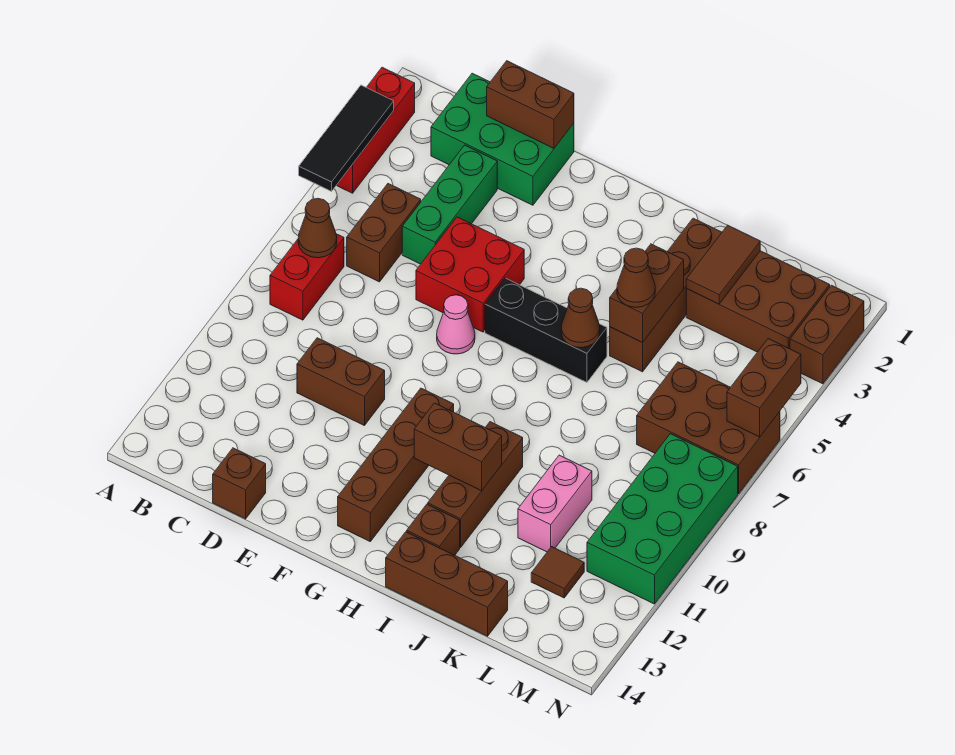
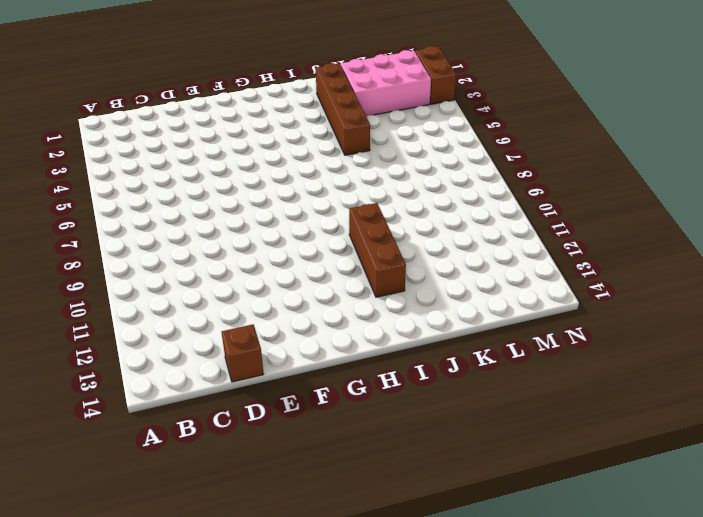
pink brick K2:M3 level 1 -> brown brick K2:M3 level 1
none -> red brick A2:A4 level 1
none -> red brick B7:B8 level 1
none -> green brick C1:E2 level 1
none -> brown brick C5:C6 level 1

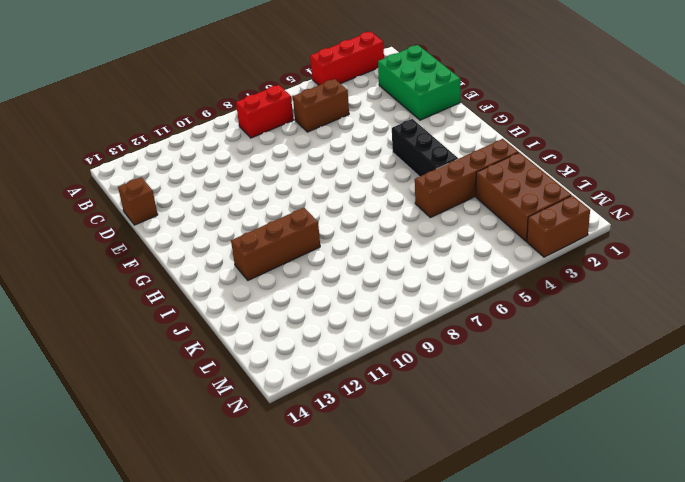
black brick G4:I4 level 1 -> black brick G6:I6 level 1
none -> green brick D3:D5 level 1
none -> brown brick D10:E10 level 1
none -> red brick E5:F6 level 1
none -> pink cone F7 level 1

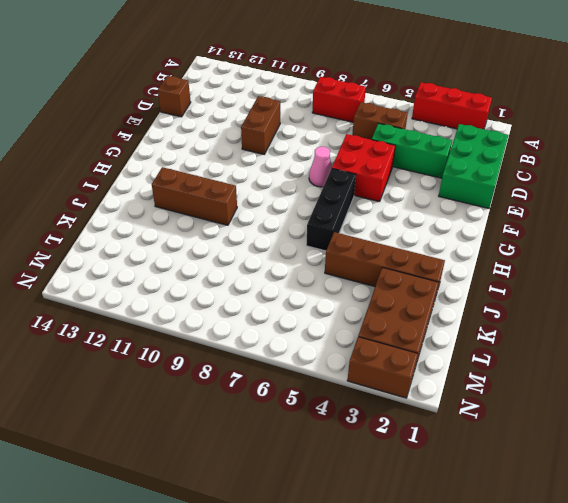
none -> brown brick G10:G13 level 1
none -> brown brick I13 level 1
none -> brown brick I14:K14 level 1
none -> pink brick K10:K11 level 1

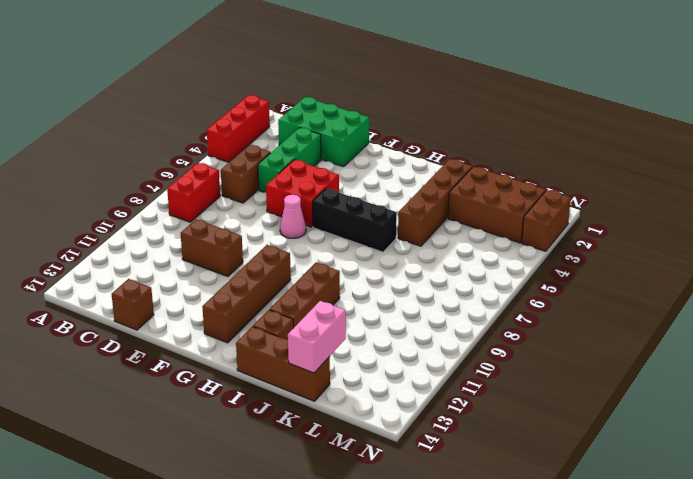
pink brick K13:K14 level 2 -> pink brick K10:K11 level 1
none -> brown brick L6:N7 level 1
none -> brown tile L12 level 1
none -> green brick M8:N11 level 1
none -> black tile A3:A5 level 2

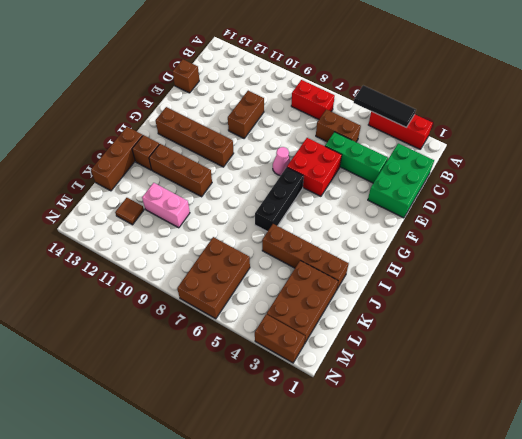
none -> green brick M8:N11 level 1
none -> brown cone B7 level 2
none -> brown brick D1:E1 level 2
none -> brown brick H11:I11 level 2

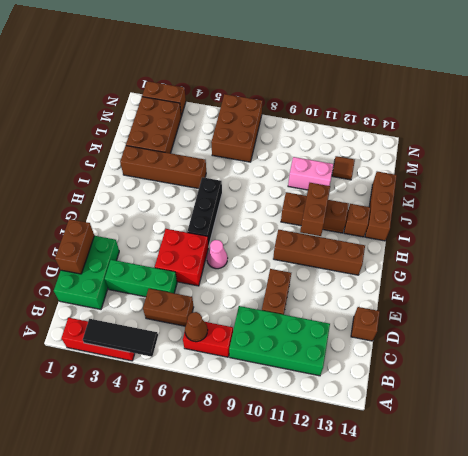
green brick B9:C12 level 1 -> green brick M8:N11 level 1
none -> brown cone I6 level 2
none -> brown brick J4:J5 level 2
none -> brown tile K2:K3 level 2
none -> brown brick N5:N6 level 2

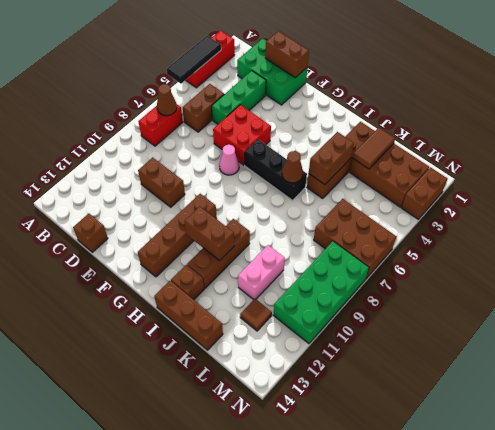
none -> brown brick N5:N6 level 2
none -> brown cone J5 level 3

